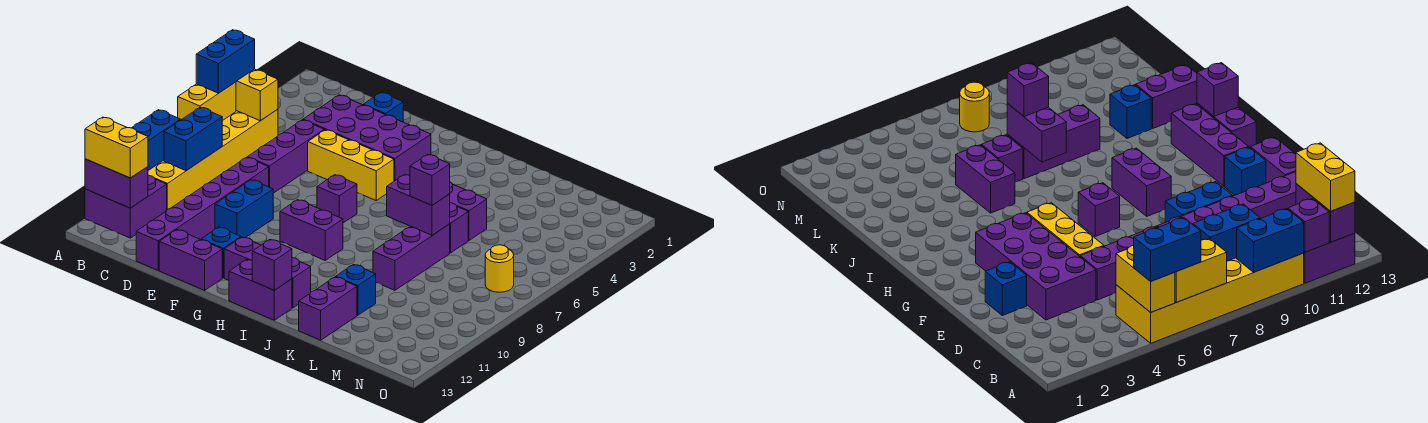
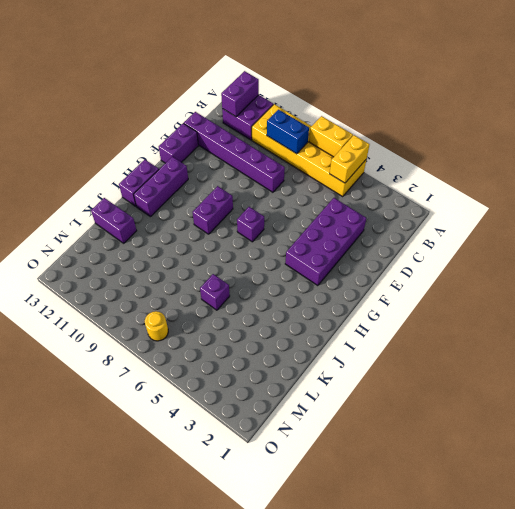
none -> purple brick D5:D7 level 1
none -> blue brick E2 level 1
none -> yellow brick E5:G5 level 1
none -> blue brick E9:E10 level 1

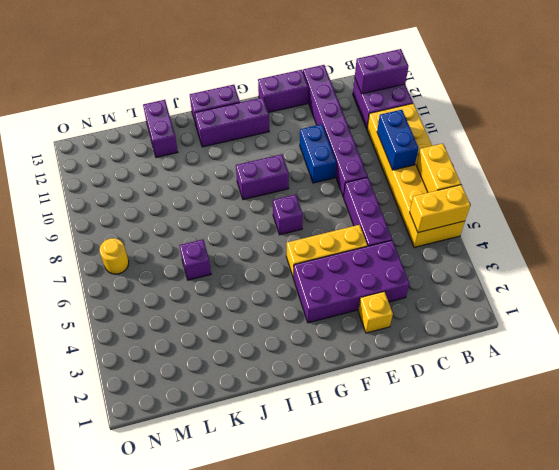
yellow brick E2 level 1 -> blue brick E2 level 1
none -> blue brick F12 level 1
none -> purple brick J5:K5 level 1
none -> purple brick K7:K9 level 1
none -> blue brick K11 level 1

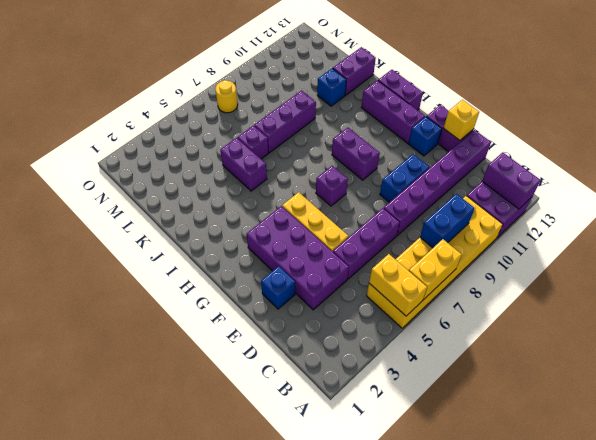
yellow brick E13 level 2 -> none
none -> blue brick A9:A10 level 2
none -> purple brick A11 level 2
none -> purple brick I13 level 2
none -> purple brick J7:K7 level 2

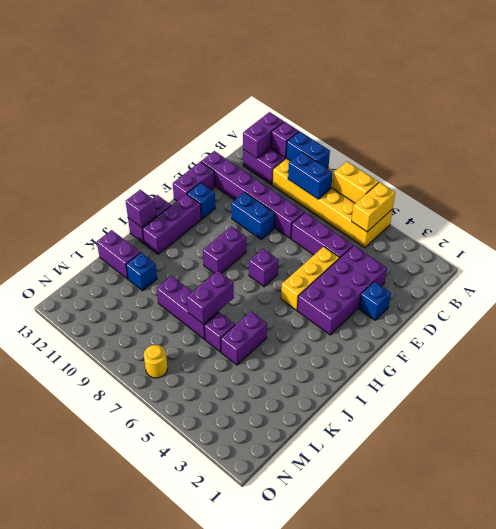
none -> blue brick A5:A6 level 3
none -> yellow brick A12:B12 level 3
none -> purple brick K7 level 3

